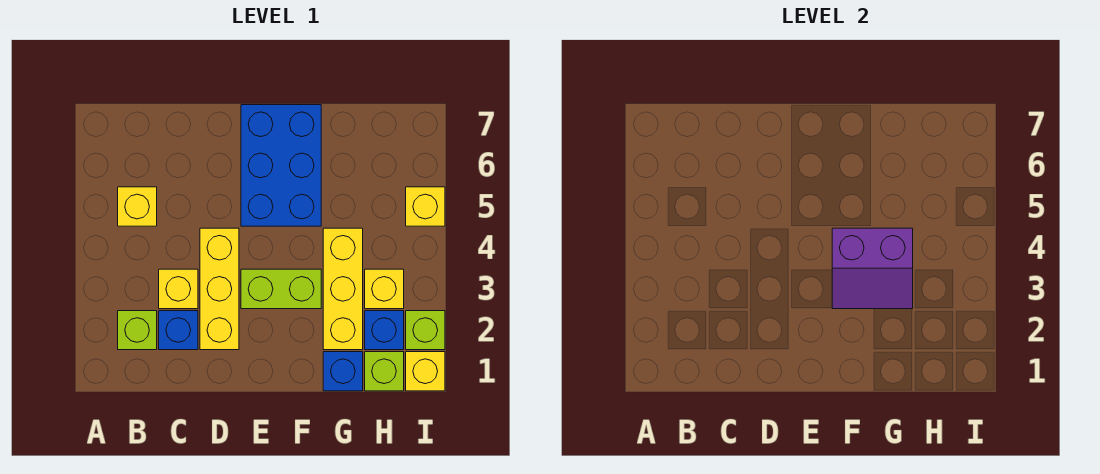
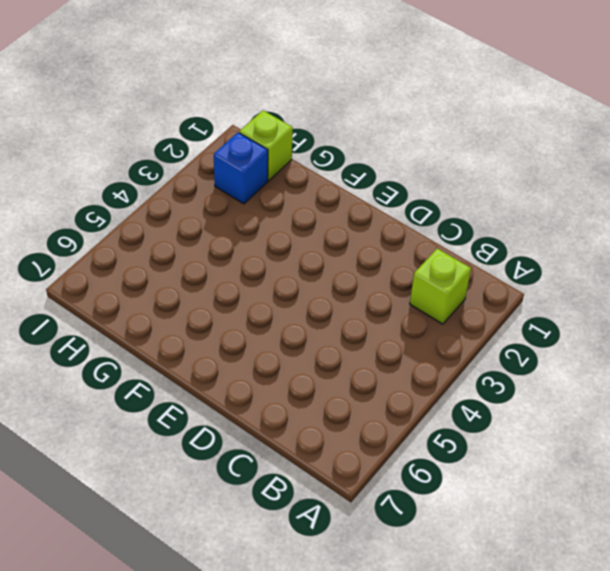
none -> yellow brick B5 level 1
none -> blue brick C2 level 1
none -> yellow brick C3 level 1

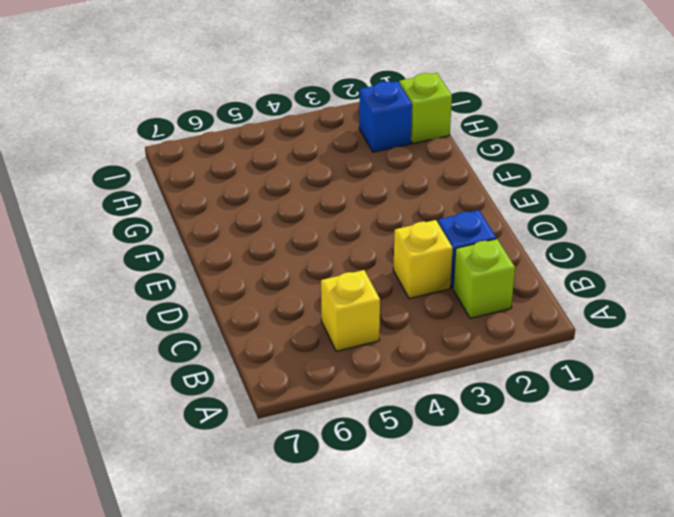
none -> yellow brick D2:D4 level 1
none -> lime brick E3:F3 level 1
none -> blue brick E5:F7 level 1

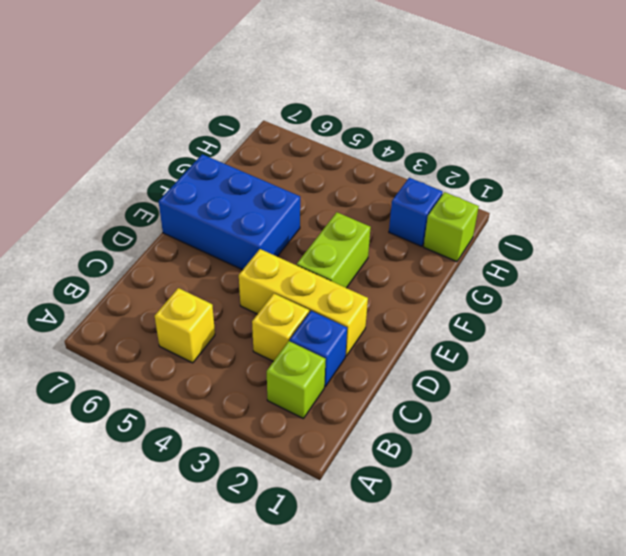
none -> blue brick G1 level 1
none -> yellow brick G2:G4 level 1
none -> yellow brick H3 level 1

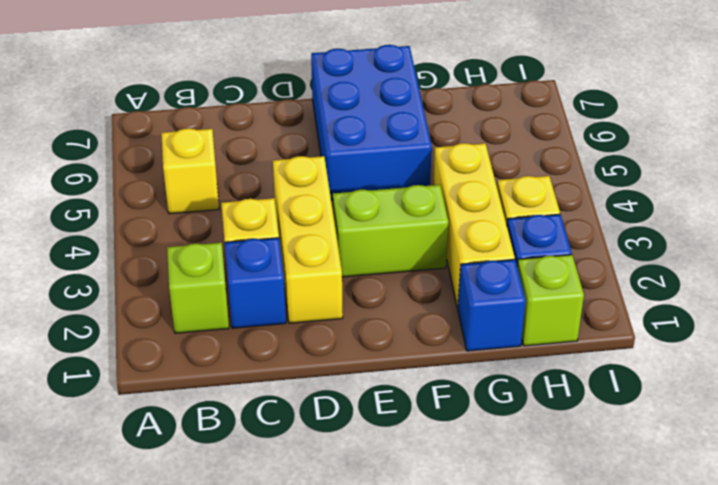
none -> yellow brick I1 level 1
none -> lime brick I2 level 1
none -> yellow brick I5 level 1

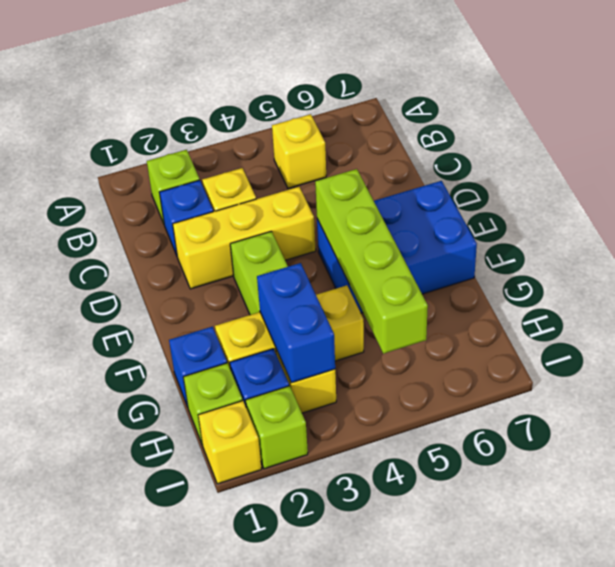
lime brick E5:H5 level 2 -> none
blue brick G3:H3 level 2 -> purple slope F3:G4 level 2 top 4
none -> yellow brick I5 level 1

